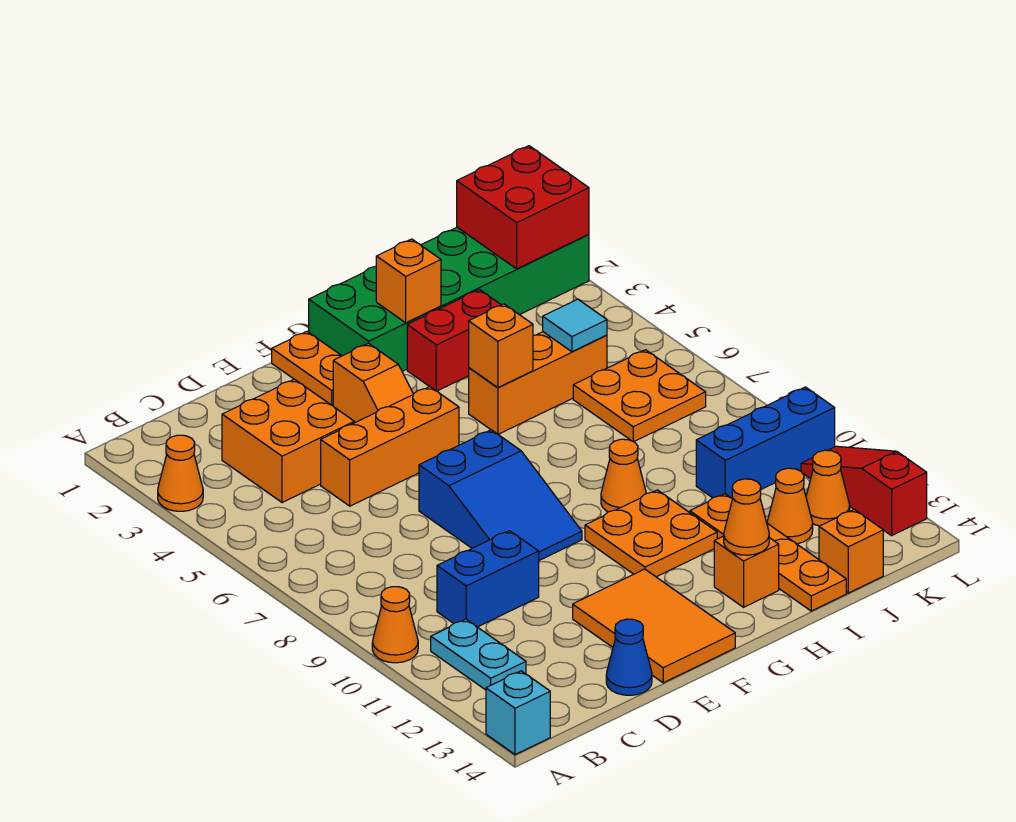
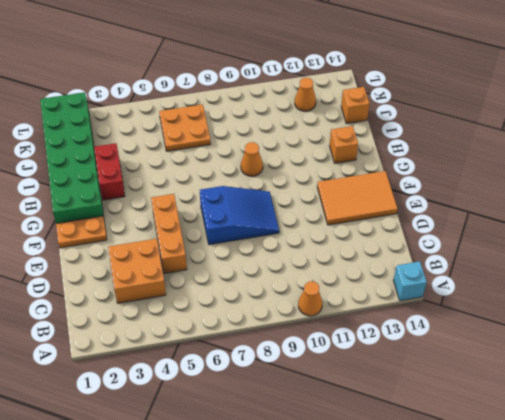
none -> orange cone A3 level 1
none -> cyan plate B11:B12 level 1
none -> blue brick C10:D10 level 1
none -> blue cone D14 level 1

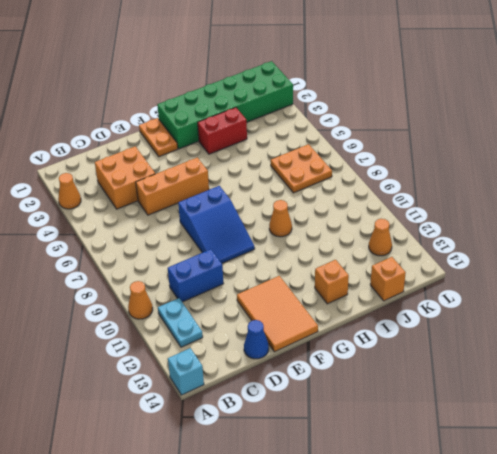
none -> orange slope F3:F4 level 1 top 3
none -> orange plate G10:H11 level 1
none -> orange brick H5:J5 level 1
none -> orange plate I11:I14 level 1

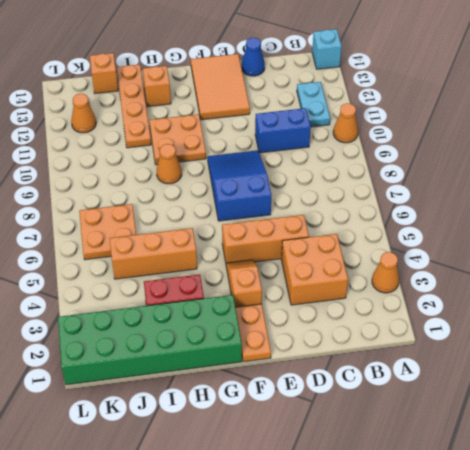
none -> blue brick J10:L10 level 1
none -> orange cone J12 level 1
none -> red slope L11:L13 level 1 top 13
none -> orange brick H2 level 2

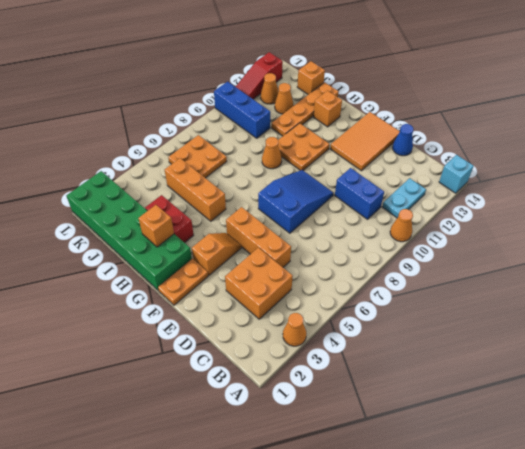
none -> orange brick H5 level 2
none -> orange cone H13 level 2
none -> cyan tile J5 level 2
none -> red brick K1:L2 level 2

